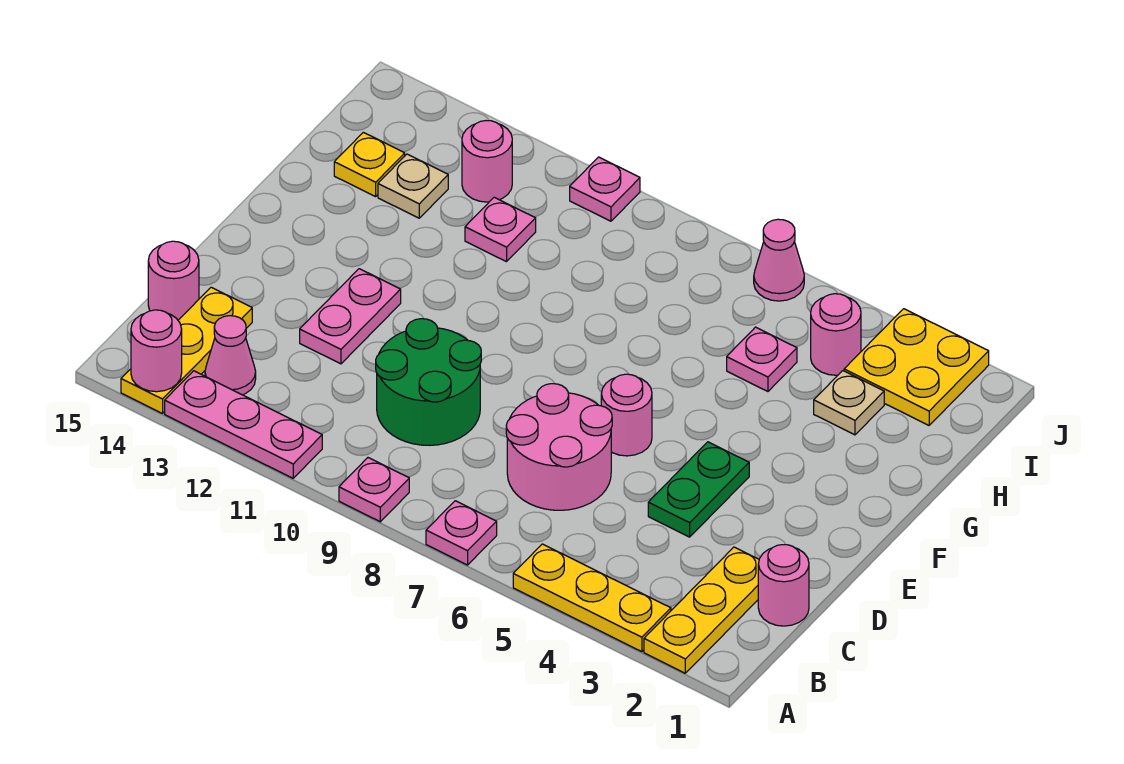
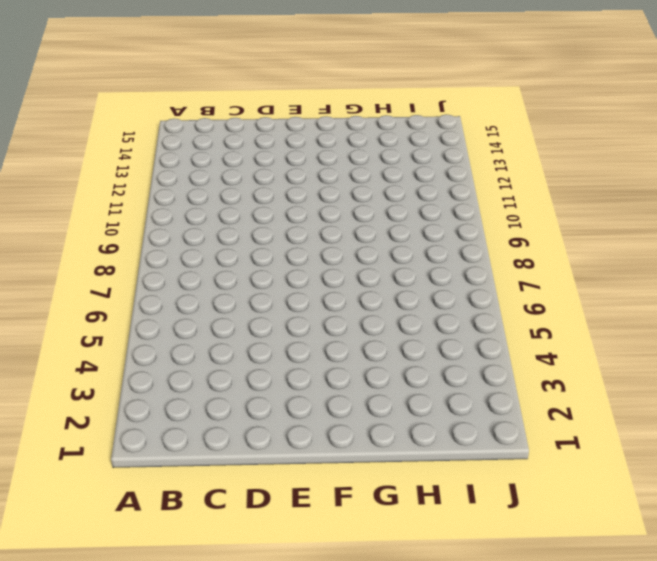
none -> yellow plate A2:C2 level 1
none -> yellow plate A3:A5 level 1
none -> pink plate A7 level 1

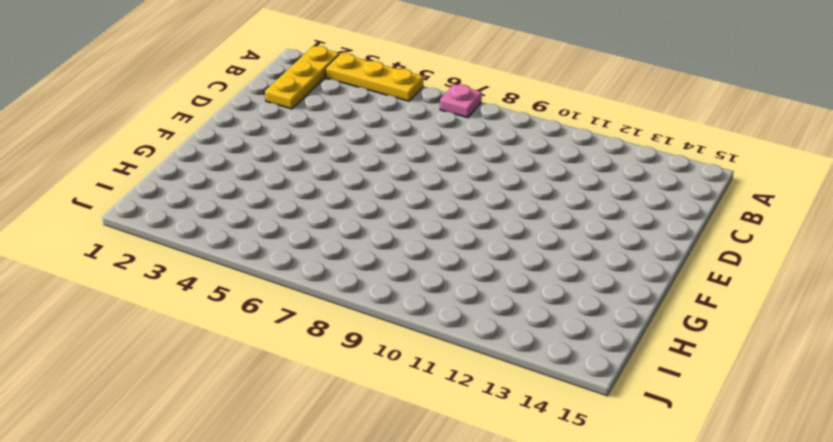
none -> pink plate A9 level 1
none -> pink plate A11:A13 level 1
none -> yellow plate A14:C14 level 1

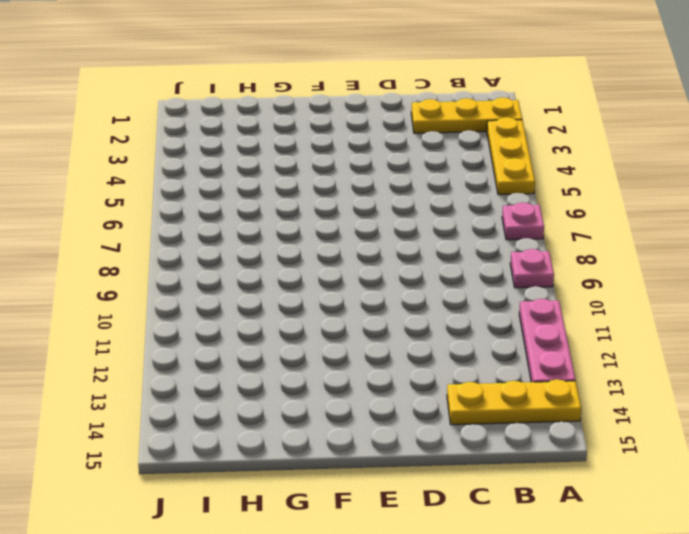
none -> pink cone B13 level 1
none -> pink round brick C1 level 1
none -> pink round brick C6:D7 level 1

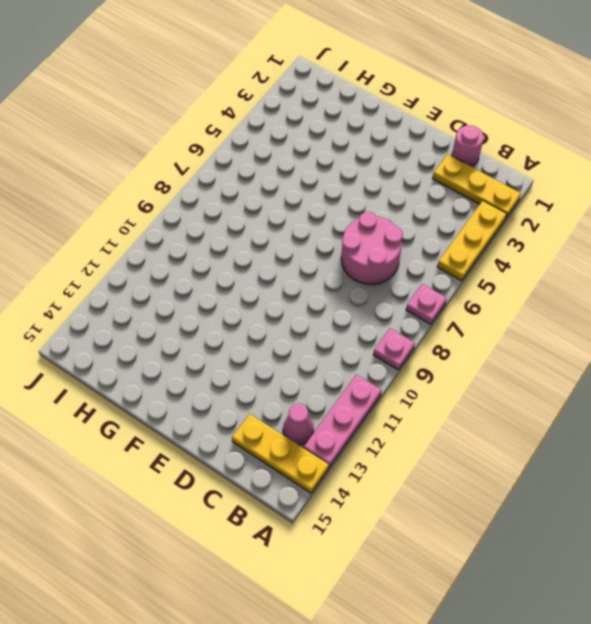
none -> green round brick C9:D10 level 1
none -> pink round brick C15 level 1
none -> green plate D4:E4 level 1

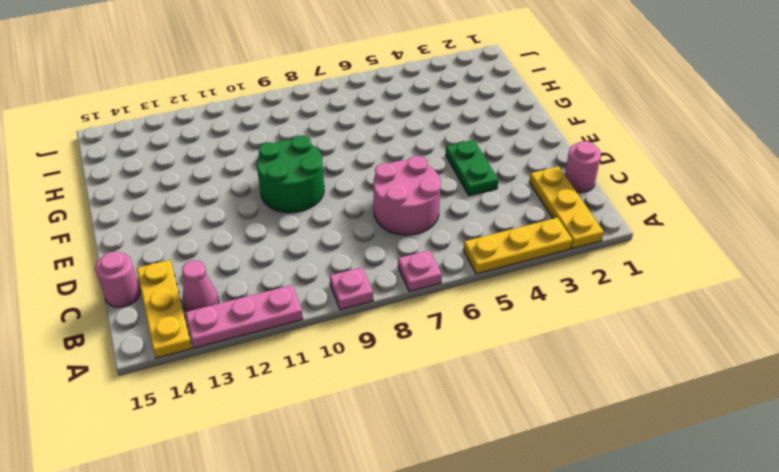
green round brick E9:F10 level 1 -> green round brick C9:D10 level 1
none -> pink plate D12:E12 level 1
none -> pink round brick E6 level 1
none -> tan plate H3 level 1

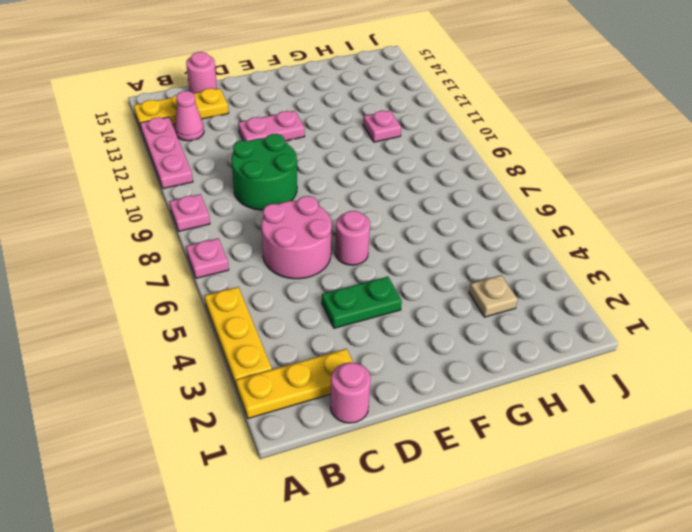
none -> pink plate H5 level 1
none -> tan plate H13 level 1
none -> yellow plate H14 level 1

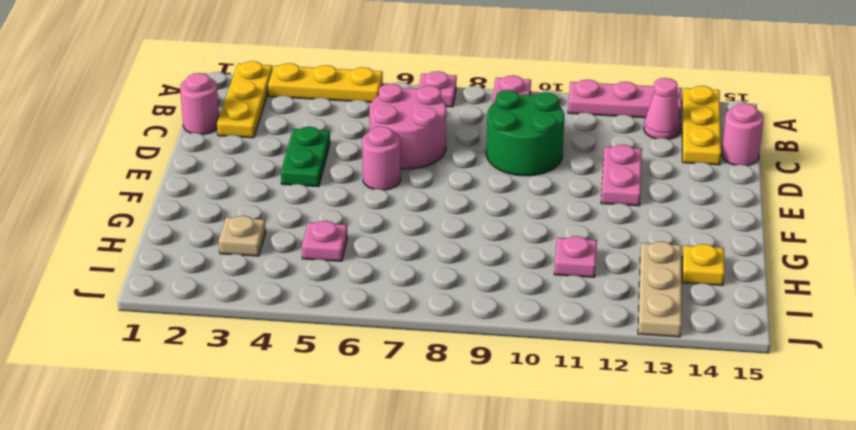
tan plate H13:J13 level 1 -> tan plate H13 level 1
none -> yellow plate I2:J3 level 1
none -> pink round brick I4 level 1
none -> pink round brick I12 level 1

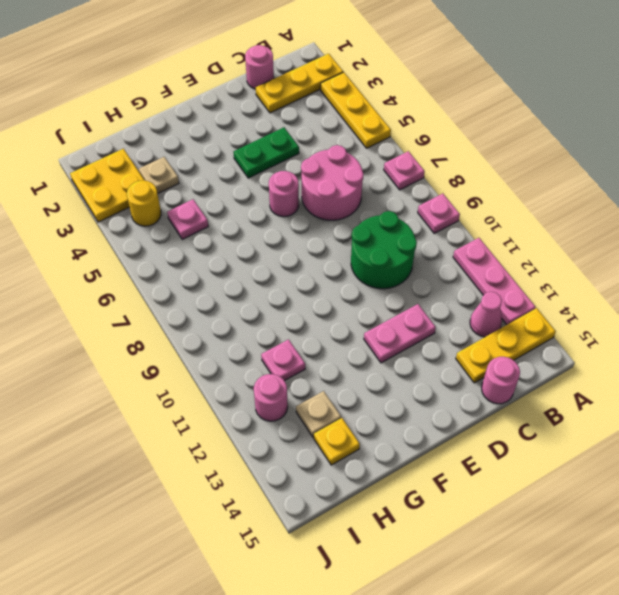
yellow round brick I4 level 1 -> pink round brick I4 level 1
none -> pink cone J6 level 1
none -> pink plate J10 level 1
none -> pink round brick A14 level 2

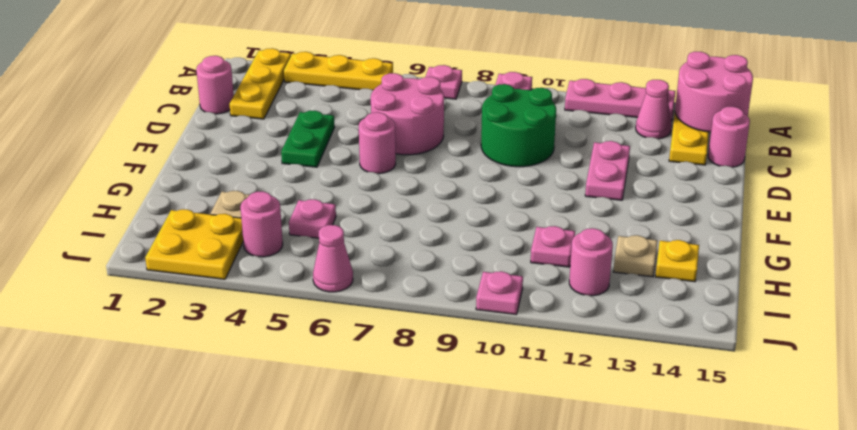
pink round brick A14:B15 level 2 -> pink round brick A14 level 2

